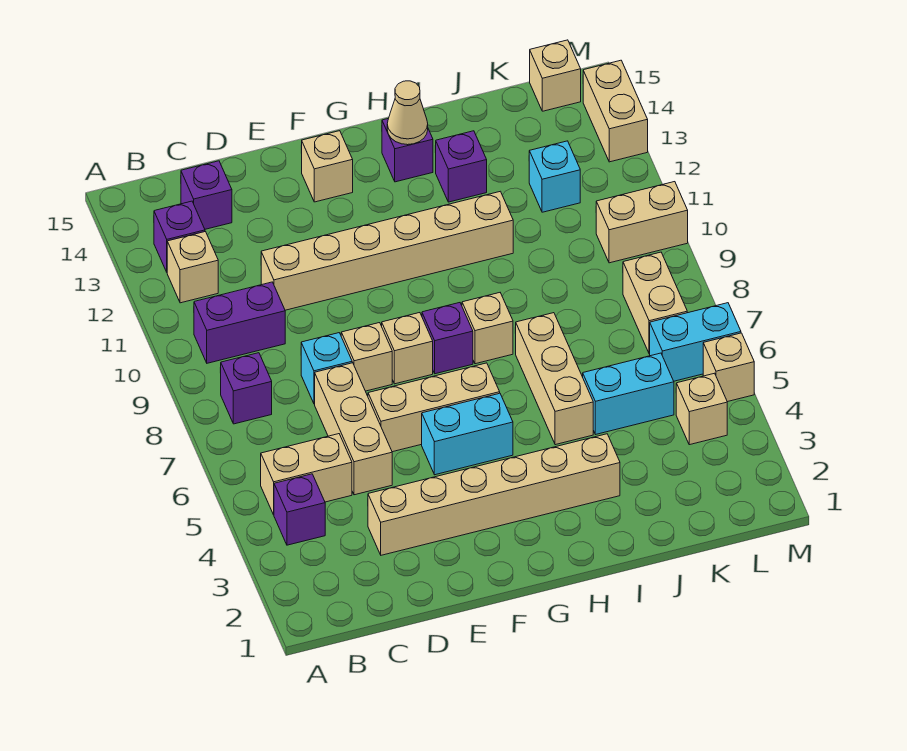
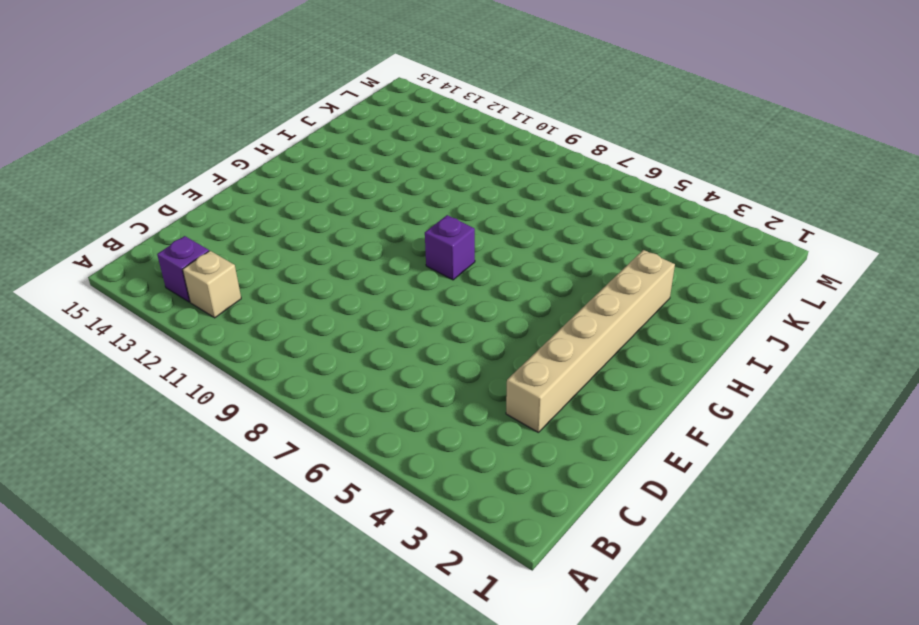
none -> purple brick B4 level 1
none -> tan brick B5:C5 level 1
none -> purple brick B8 level 1
none -> purple brick B10:C10 level 1

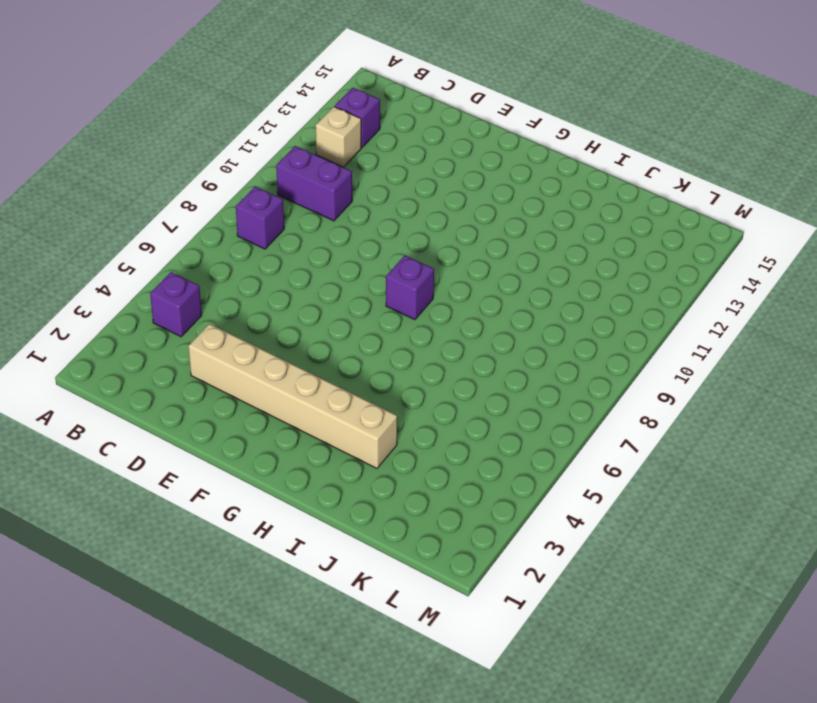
none -> tan brick B5:C5 level 1
none -> purple brick C14 level 1
none -> tan brick D5:D7 level 1
none -> cyan brick D8 level 1

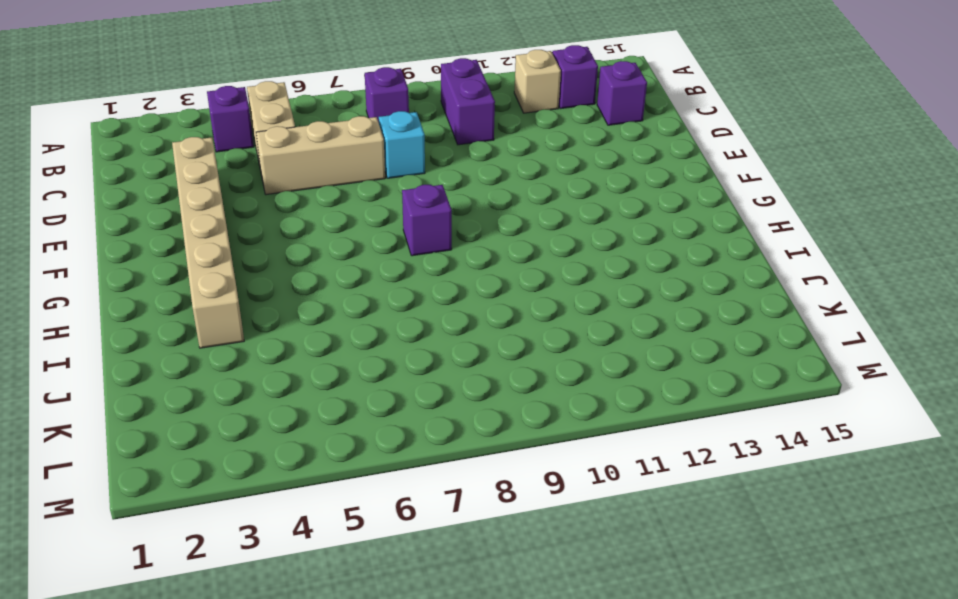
none -> tan brick D11:I11 level 1
none -> tan brick E6:G6 level 1
none -> tan brick E8 level 1
none -> cyan brick F5:G5 level 1

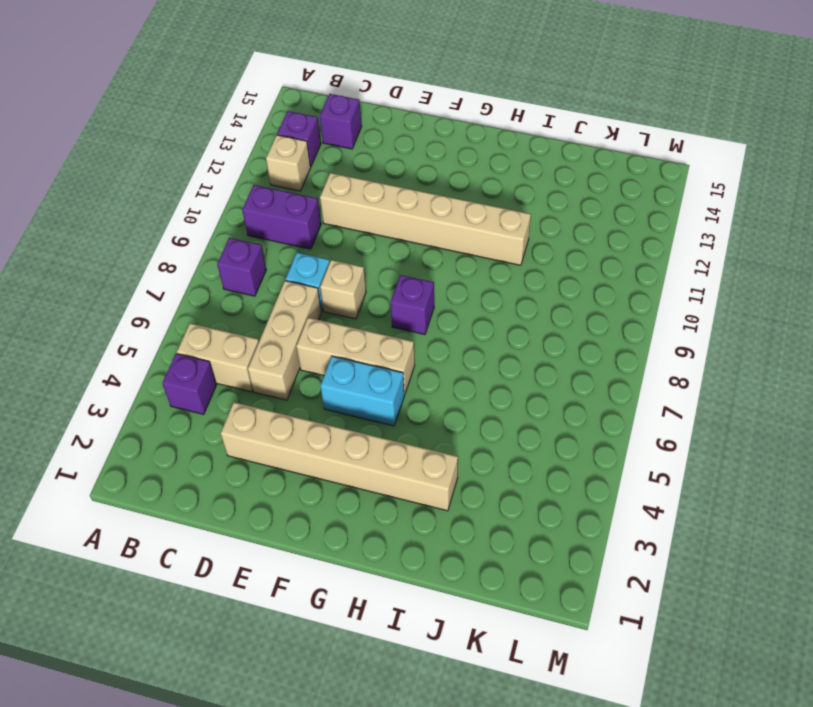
none -> tan brick F8 level 1
none -> tan brick F14 level 1
none -> tan brick H8 level 1
none -> purple brick H14 level 1

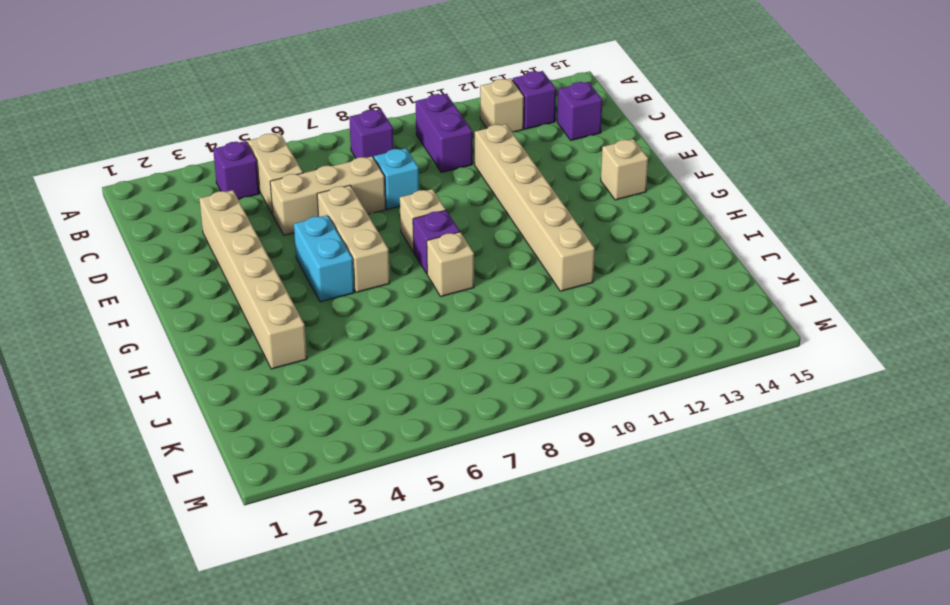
none -> tan brick E8 level 1
none -> purple brick H14 level 1
none -> tan brick I5:I7 level 1
none -> purple brick I13 level 1

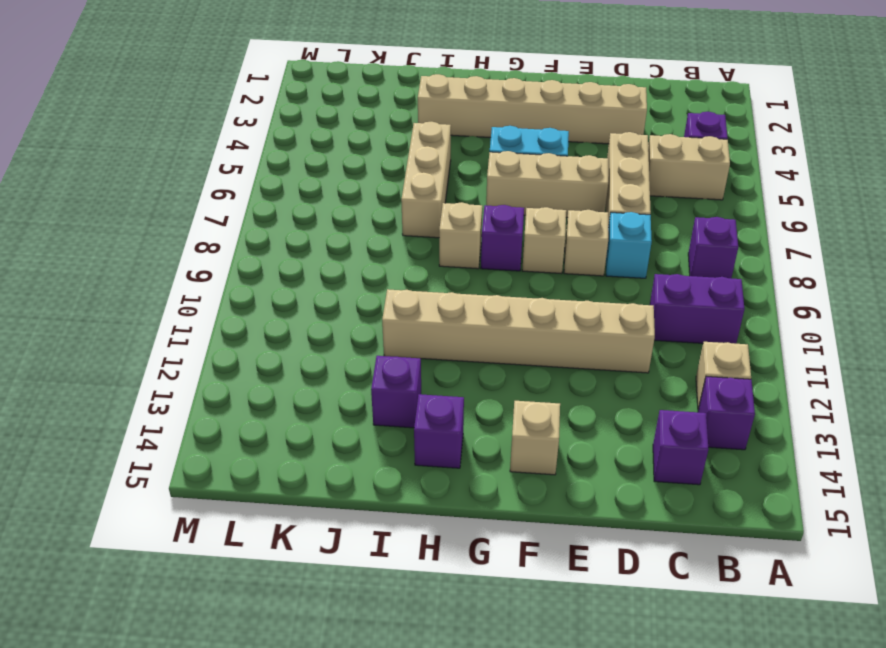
none -> cyan brick J5:K5 level 1
none -> cyan brick K12 level 1
none -> tan brick L4 level 1
none -> cyan brick L6:M6 level 1

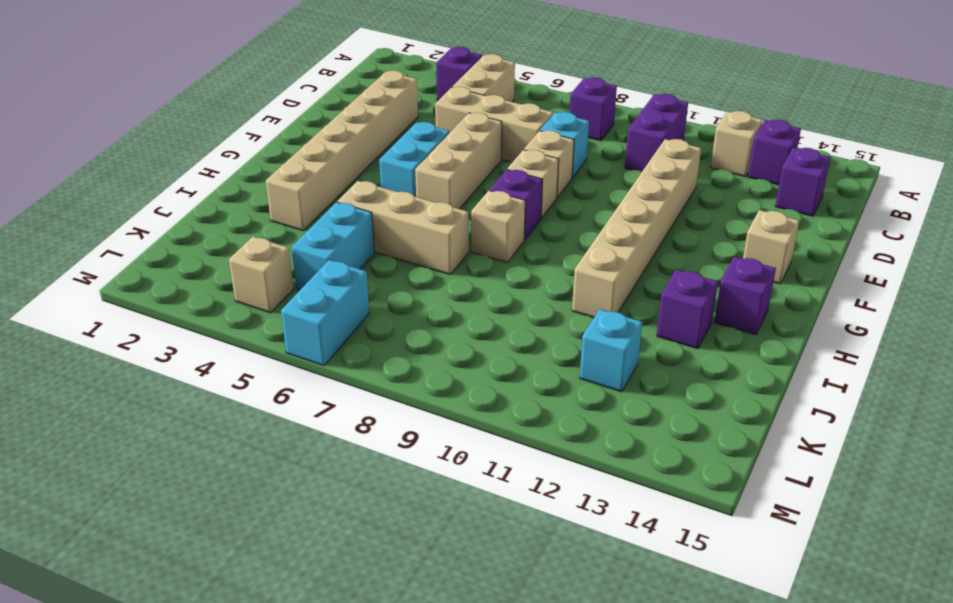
none -> tan brick L7:L8 level 1
none -> tan brick L10:M10 level 1
none -> tan brick L15 level 1
none -> tan brick M5 level 1

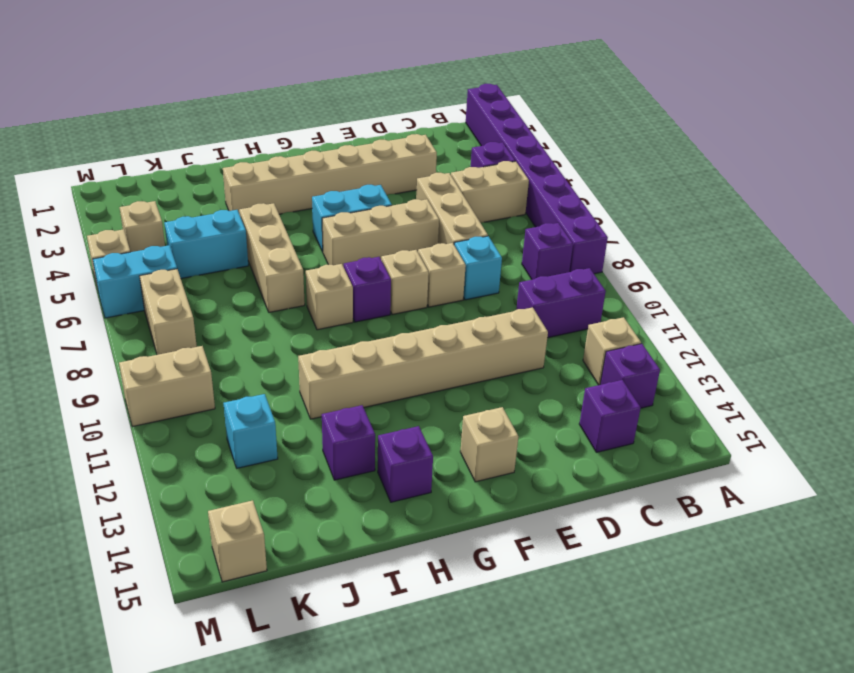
purple brick A1:A8 level 1 -> none
none -> tan brick M13:M14 level 1
none -> tan cone H14 level 2

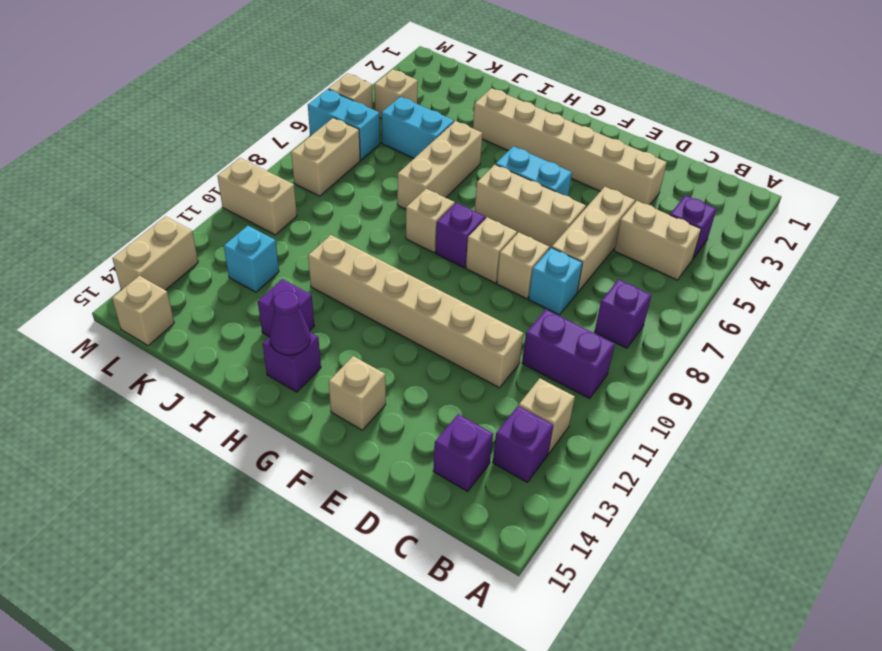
purple cone H14 level 2 -> tan cone H14 level 2

